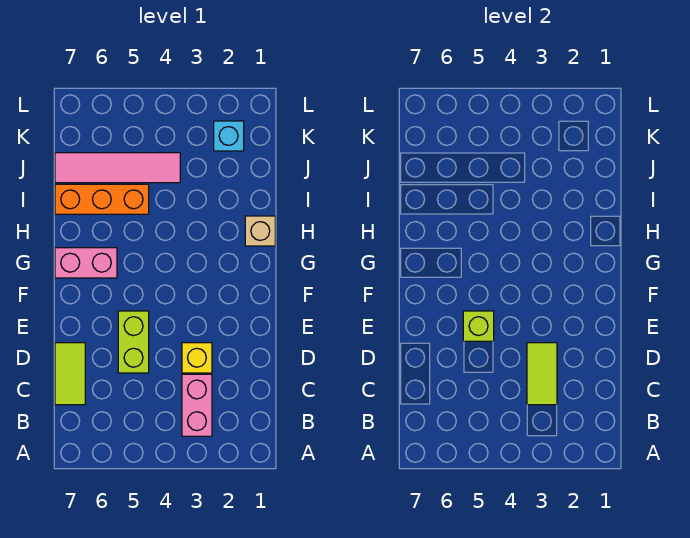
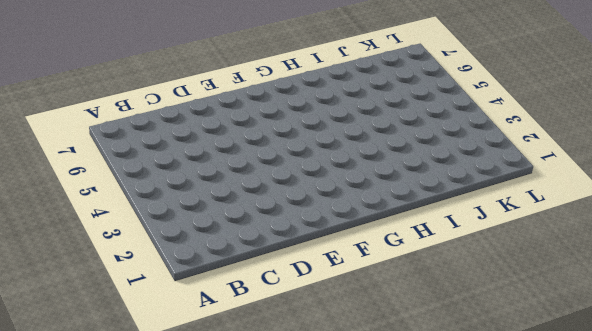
none -> pink brick B3:C3 level 1
none -> lime tile C7:D7 level 1

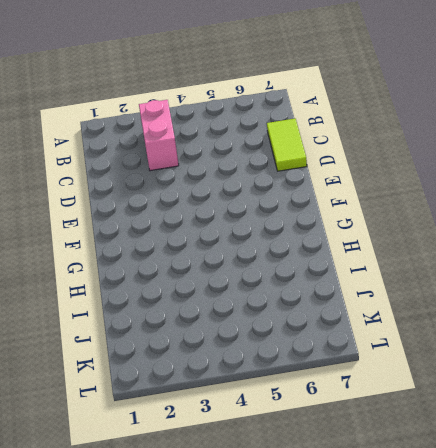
none -> yellow brick D3 level 1
none -> lime brick D5:E5 level 1

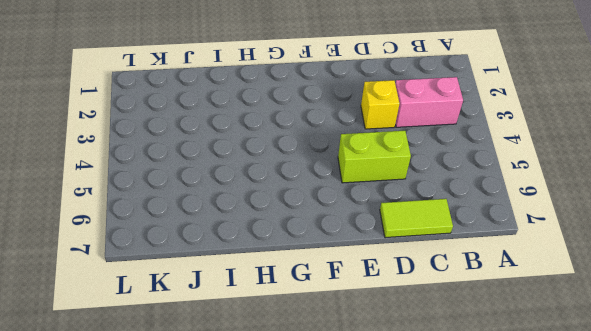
none -> pink brick G6:G7 level 1
none -> tan brick H1 level 1

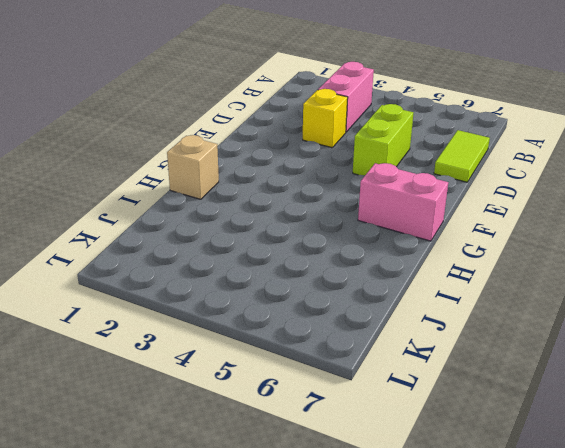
none -> orange brick I5:I7 level 1
none -> pink tile J4:J7 level 1

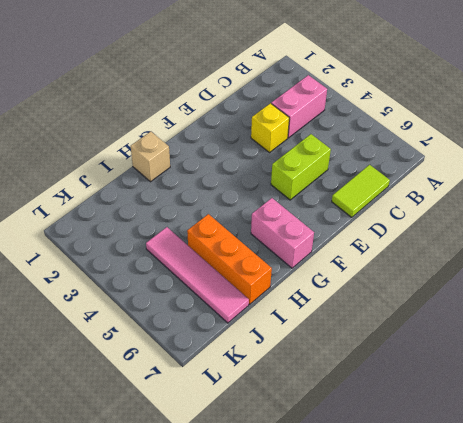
none -> cyan brick K2 level 1
none -> lime tile C3:D3 level 2

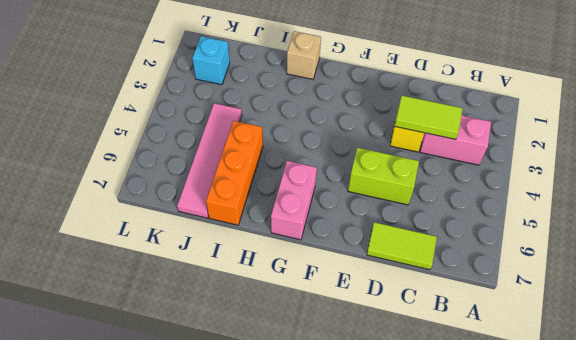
none -> lime brick E5 level 2

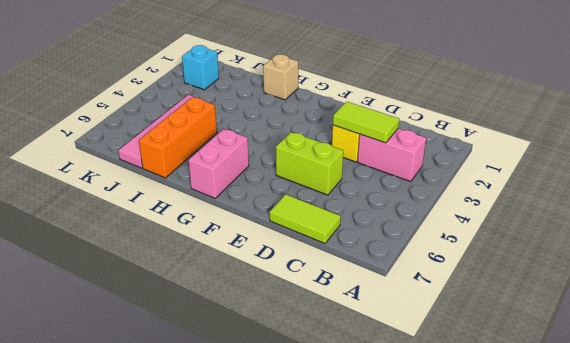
none -> lime brick E5 level 2

